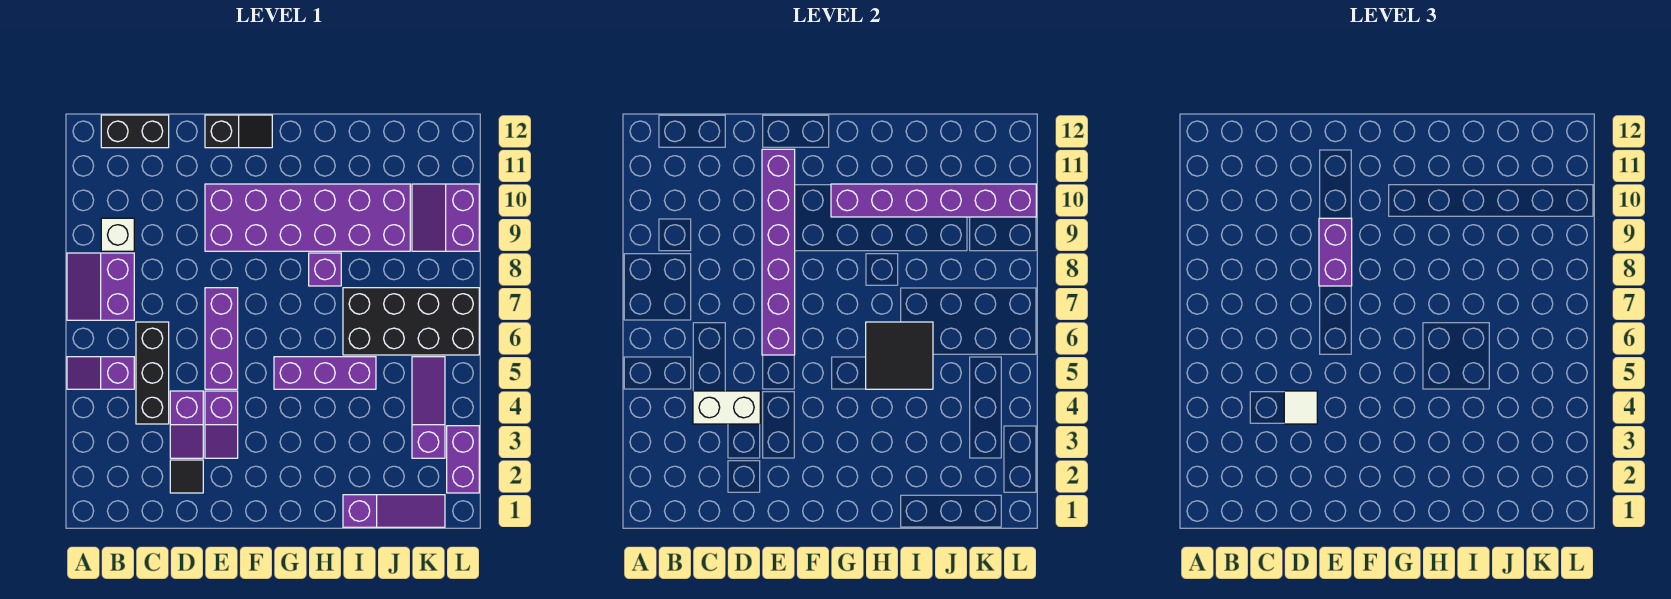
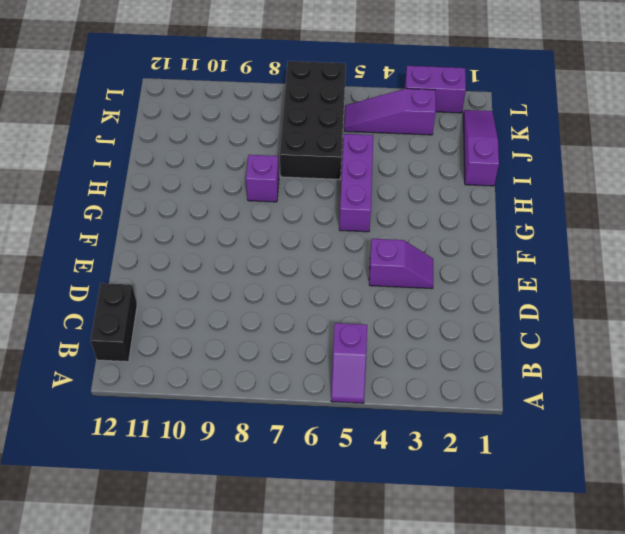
none -> purple slope A7:B8 level 1 top B
none -> white brick B9 level 1
none -> black brick C4:C6 level 1

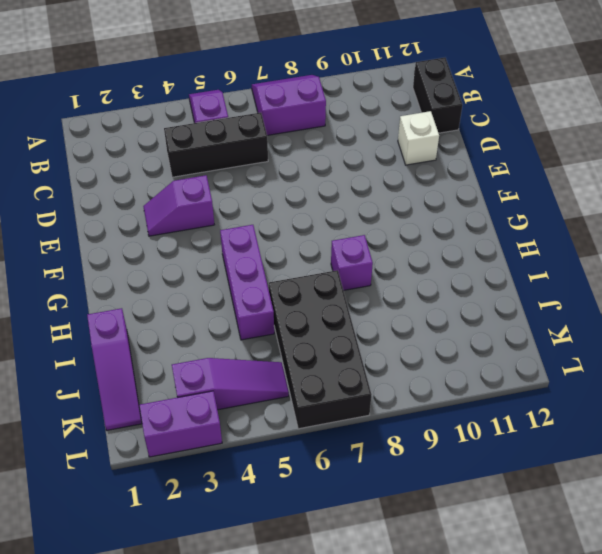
white brick D11 level 1 -> white brick B9 level 1
none -> black tile D2 level 1
none -> purple slope D3:D4 level 1 top 4
none -> purple brick E5:E7 level 1

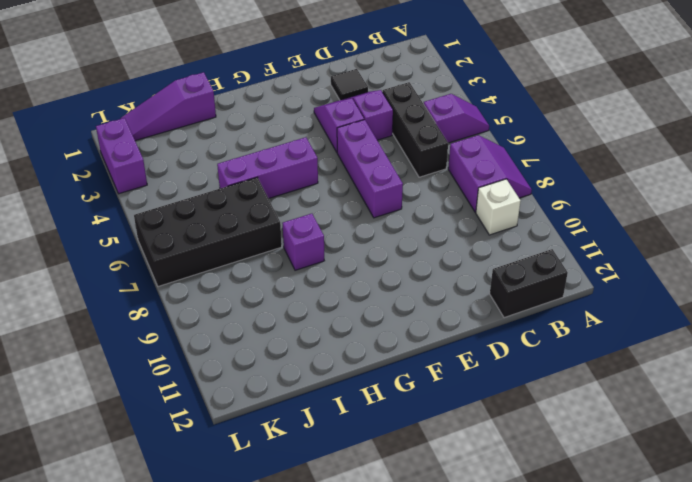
none -> purple brick E9:J10 level 1
none -> black slope E12:F12 level 1 top E
none -> purple slope K3:K5 level 1 top 3

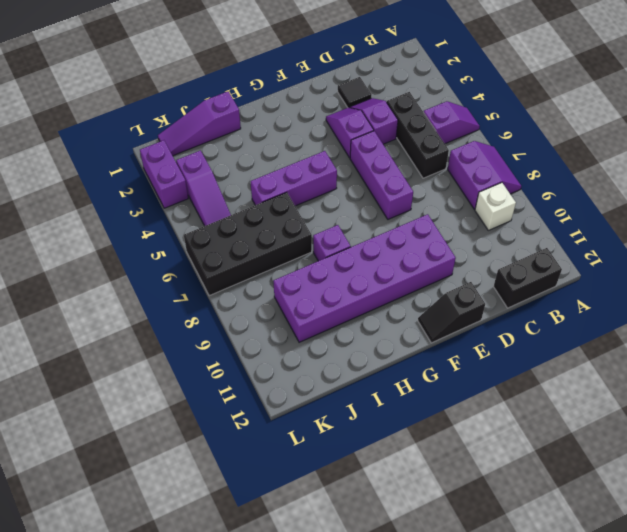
none -> purple slope K9:L10 level 1 top L
none -> white brick C4:D4 level 2
none -> purple brick E6:E11 level 2

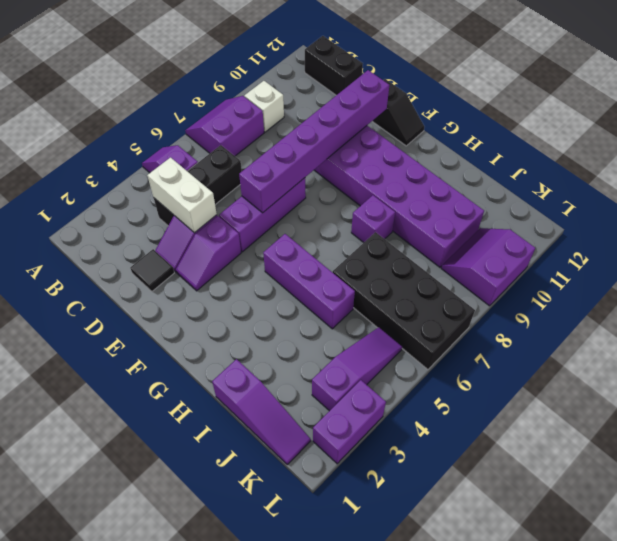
none -> purple brick G10:L10 level 2
none -> black tile H5:I6 level 2
none -> white tile D4 level 3

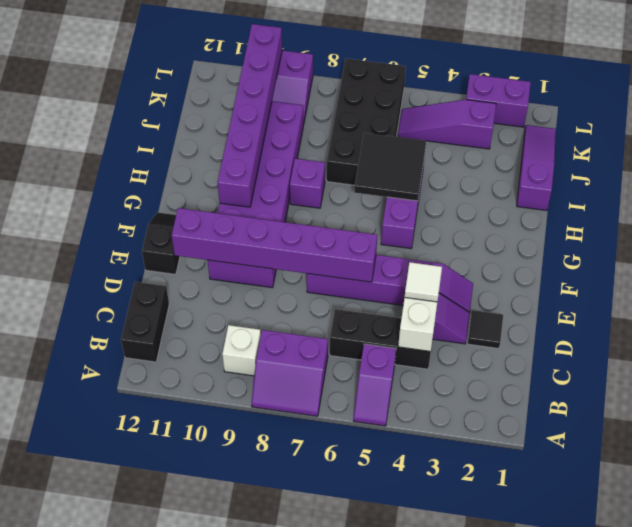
none -> purple brick E8:E9 level 3

